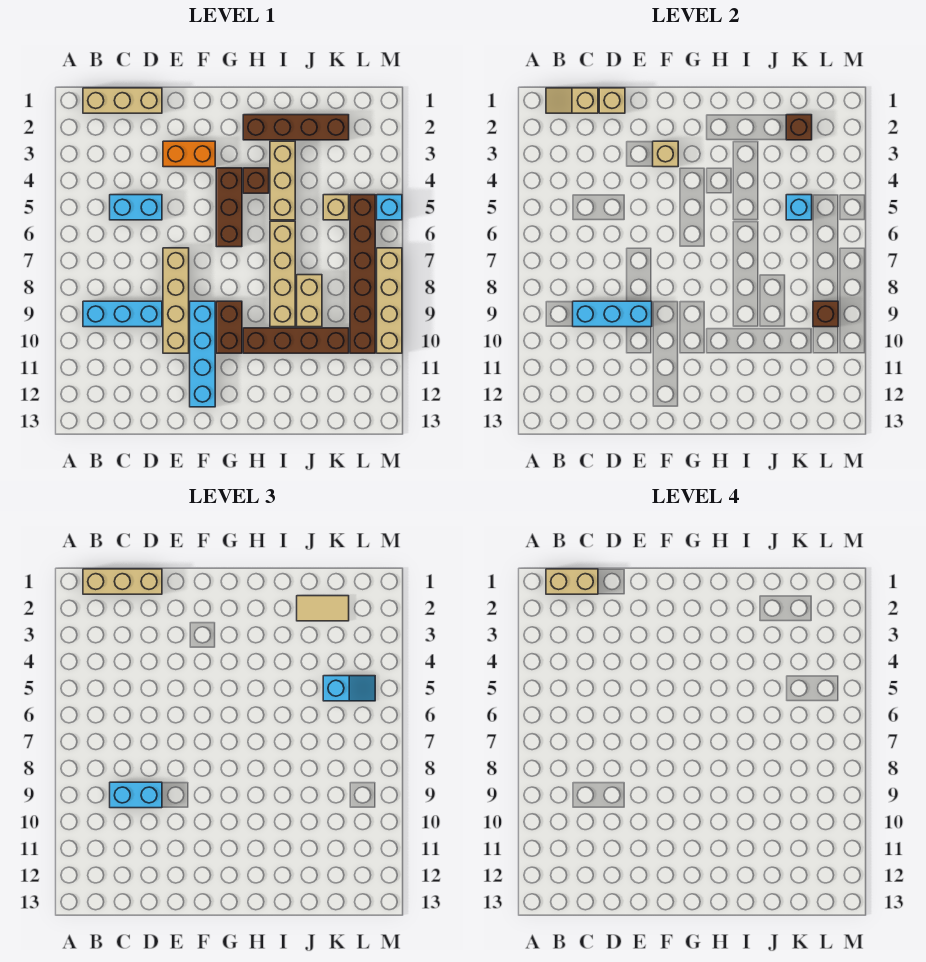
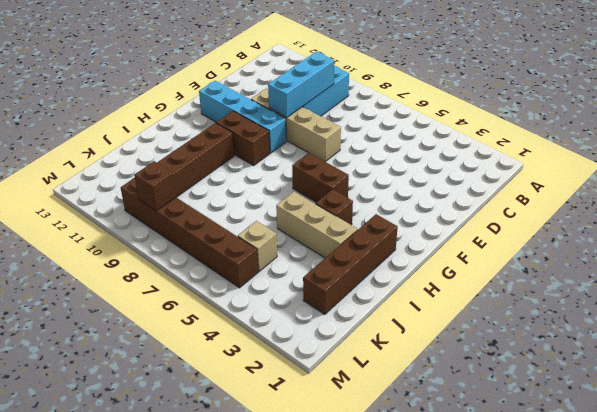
brown brick G5:G6 level 1 -> brown brick G4:G6 level 1
none -> tan brick B1:D1 level 1
none -> cyan brick C5:D5 level 1
none -> orange brick E3:F3 level 1
none -> tan brick I6:I9 level 1

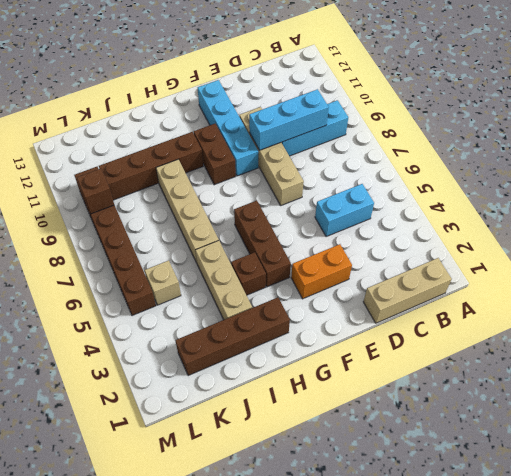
none -> tan brick J8:J9 level 1
none -> cyan brick M5 level 1
none -> tan brick M7:M10 level 1
none -> tan slope B1:C1 level 2 top C

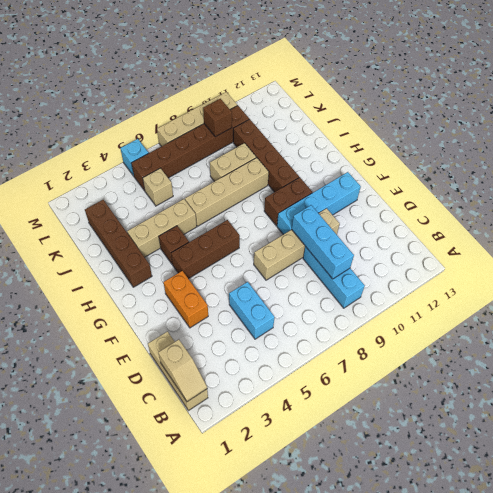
none -> tan brick D1 level 2
none -> tan brick F3 level 2
none -> brown brick K2 level 2
none -> cyan brick K5 level 2

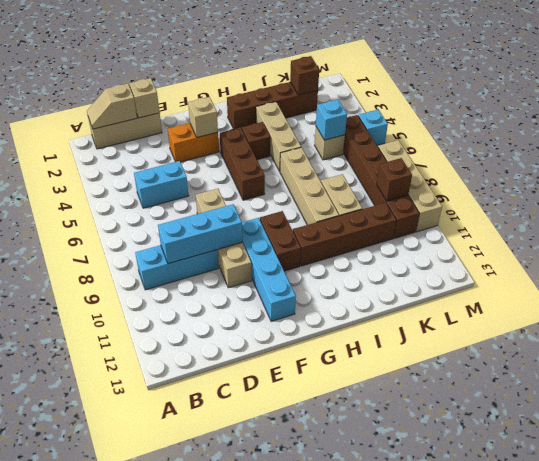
none -> tan brick B1:D1 level 3
none -> cyan brick C9:D9 level 3
none -> tan tile J2:K2 level 3
none -> cyan slope K5:L5 level 3 top K

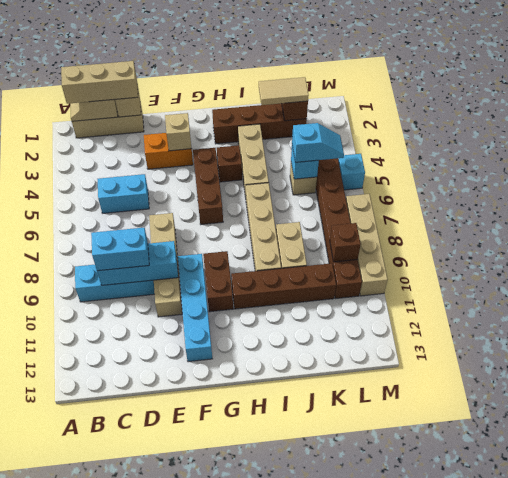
none -> tan brick B1:C1 level 4

